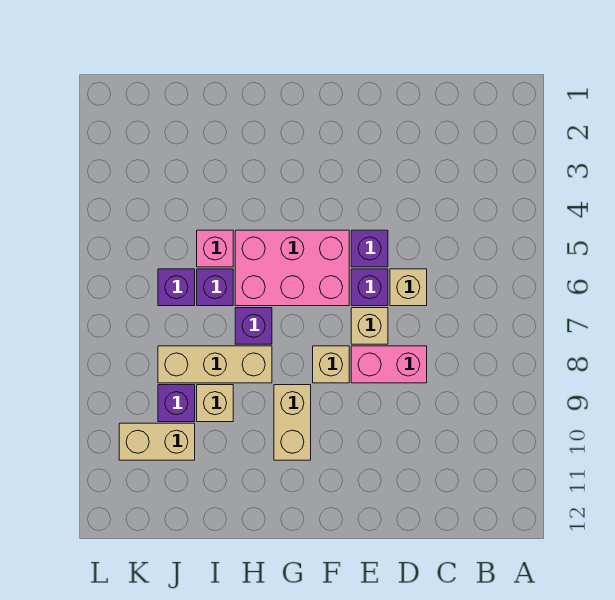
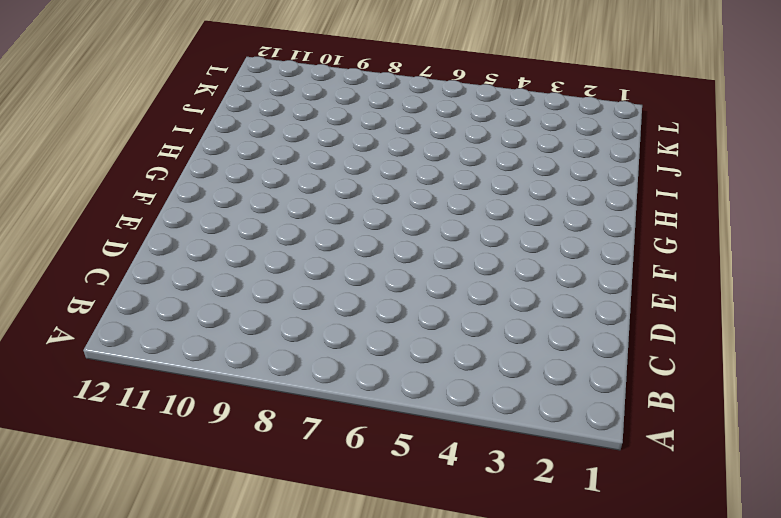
none -> tan brick D6 level 1
none -> pink brick D8:E8 level 1
none -> purple brick E5 level 1

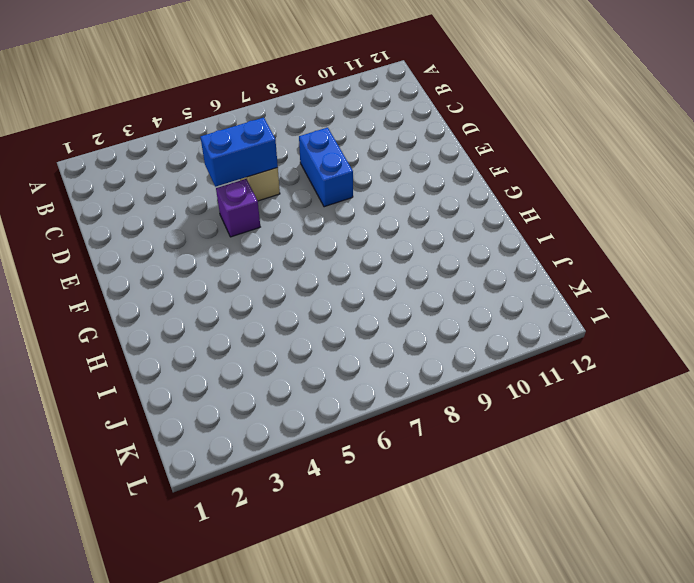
blue brick D5:D6 level 2 -> none
blue brick D8:E8 level 1 -> pink brick D8:E8 level 1
none -> purple brick E6 level 1
none -> tan brick E7 level 1
none -> pink brick F5:H6 level 1

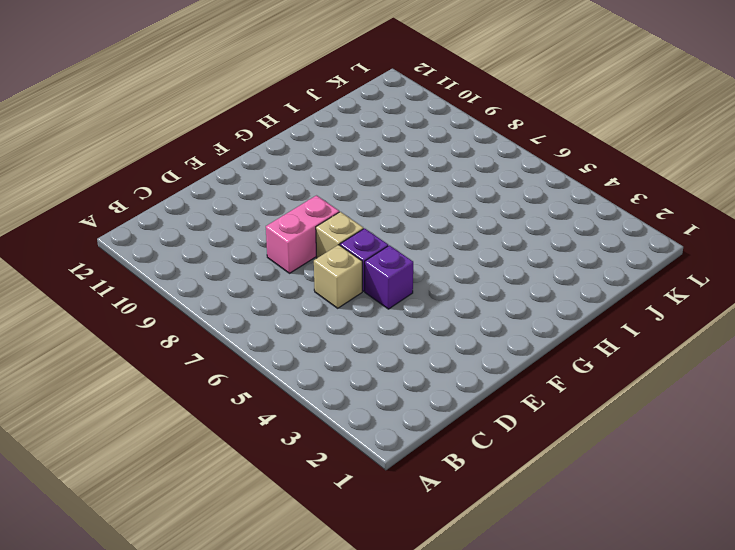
none -> pink brick F5:H6 level 1
none -> tan brick F8 level 1
none -> tan brick G9:G10 level 1

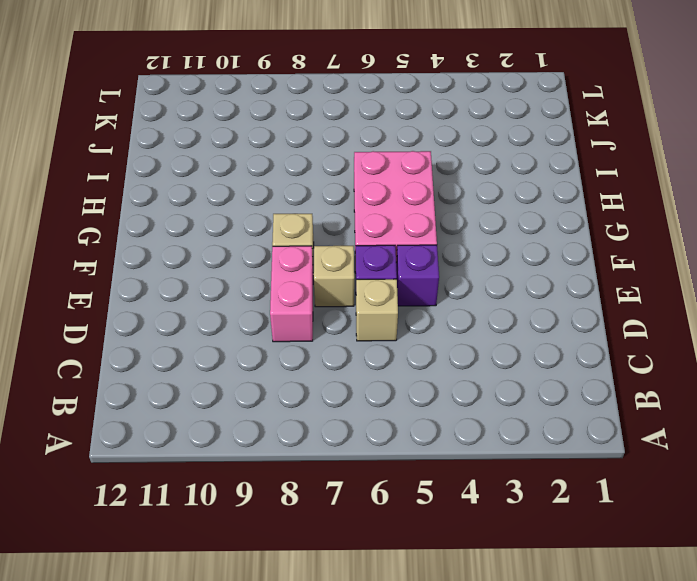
none -> tan brick G9:G10 level 1
none -> purple brick H7 level 1
none -> tan brick H8:J8 level 1

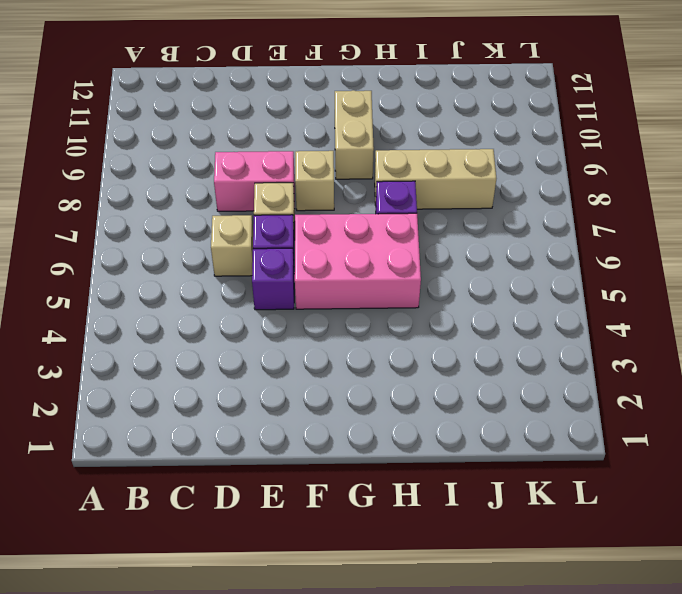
none -> pink brick I5 level 1
none -> purple brick I6 level 1
none -> tan brick I9 level 1

